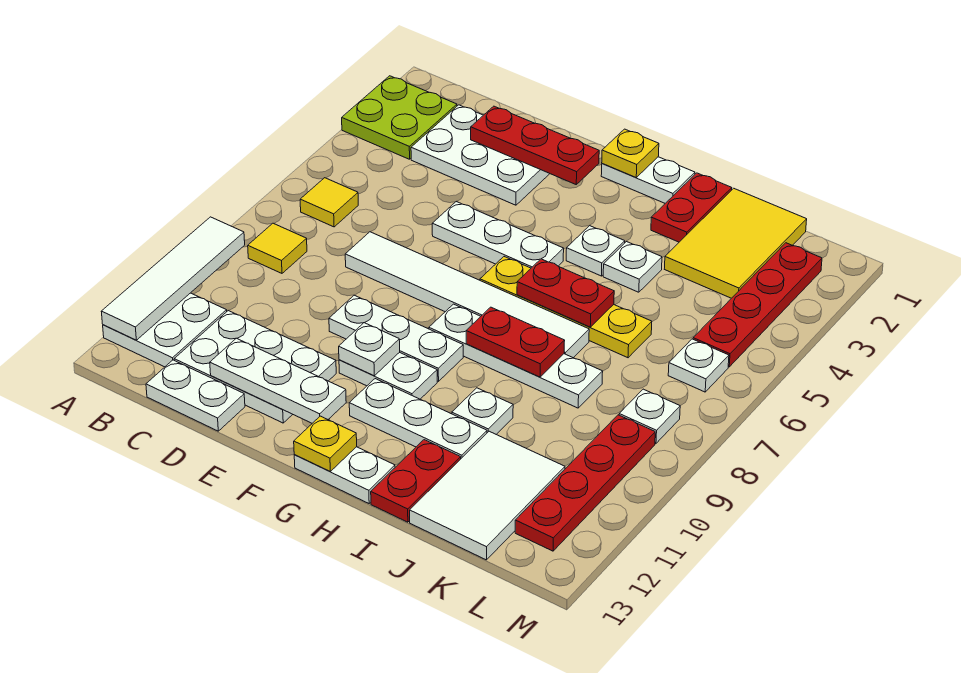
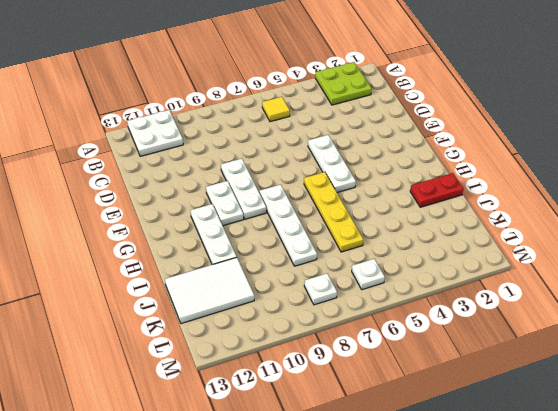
none -> yellow tile B8 level 1
none -> white plate C2:E3 level 1
none -> white plate C11:E12 level 1
none -> white plate C13:D13 level 1

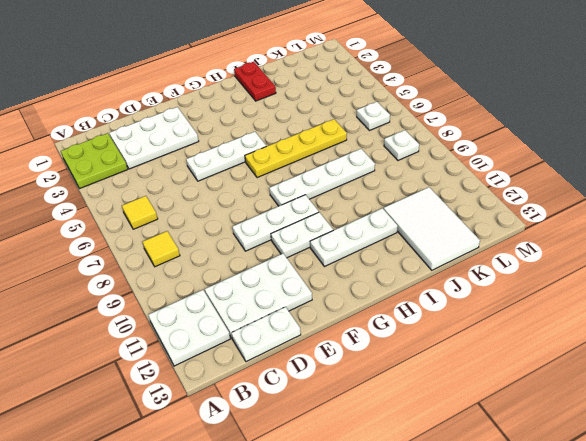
none -> white tile D7:I7 level 1
none -> white plate G1:H1 level 1
none -> white plate G13:H13 level 1
none -> white plate H4 level 1

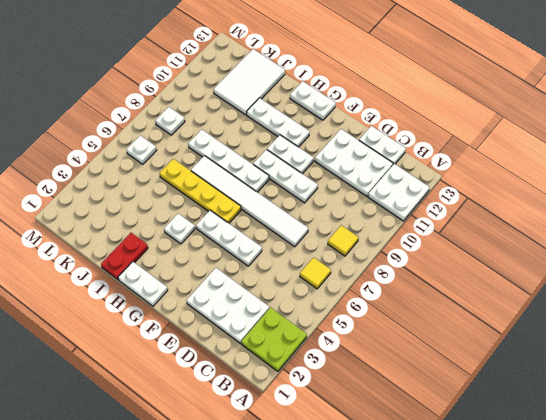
none -> white plate I4 level 1
none -> white plate I10 level 1
none -> red plate I12:I13 level 1
none -> yellow tile J1:K3 level 1

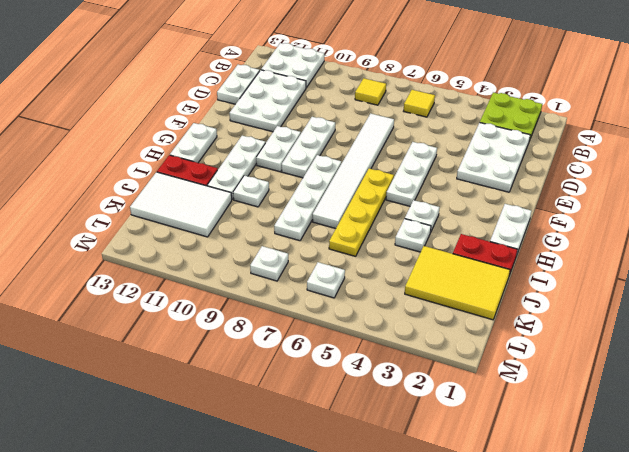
none -> red plate L2:L5 level 1
none -> red plate L9:L12 level 1
none -> white tile A9:A12 level 2
none -> red plate D2:F2 level 2

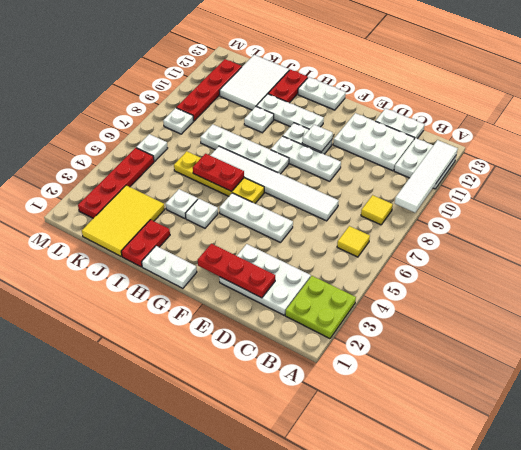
none -> white plate D12:F12 level 2
none -> yellow plate G1 level 2
none -> yellow plate G13 level 2
none -> red plate H8:I8 level 2

